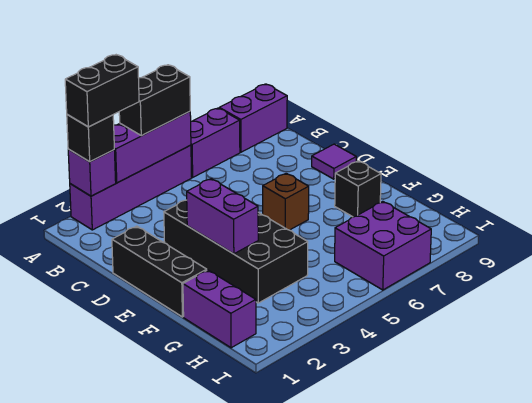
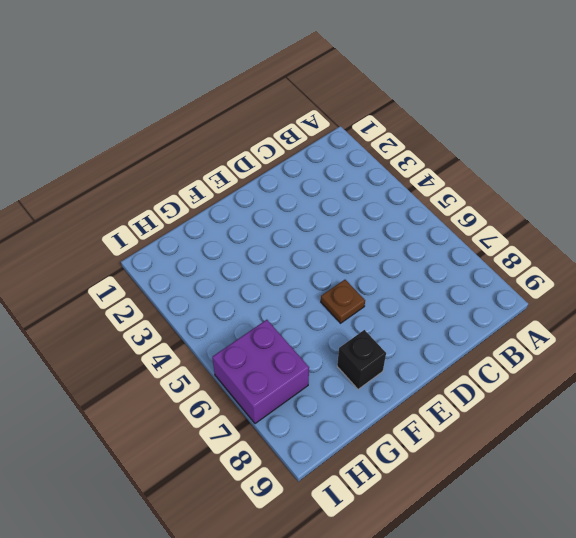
brown plate E6 level 1 -> brown brick E6 level 1
none -> purple brick A2:A5 level 1
none -> purple brick A6:A7 level 1
none -> purple brick A8:A9 level 1

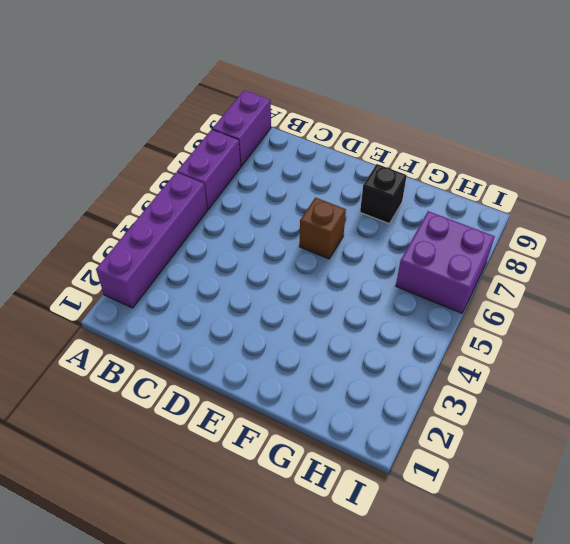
none -> black brick D1:F1 level 1
none -> black brick D3:G4 level 1
none -> purple tile D9 level 1

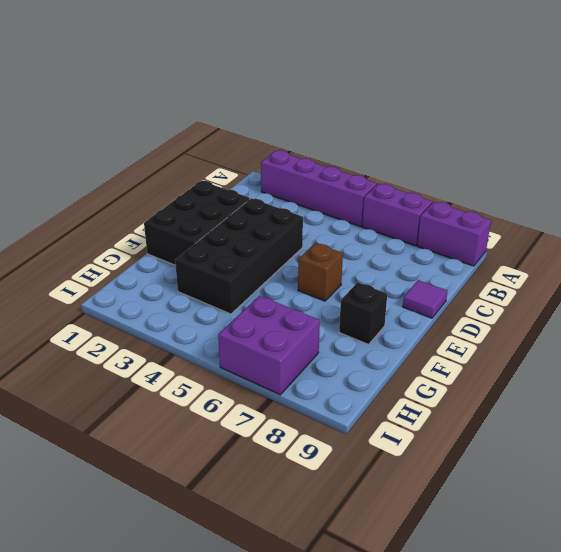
black brick D1:F2 level 1 -> black brick D1:F1 level 1
none -> purple brick G1:H1 level 1
none -> purple brick A2 level 2
none -> purple brick A3:A5 level 2

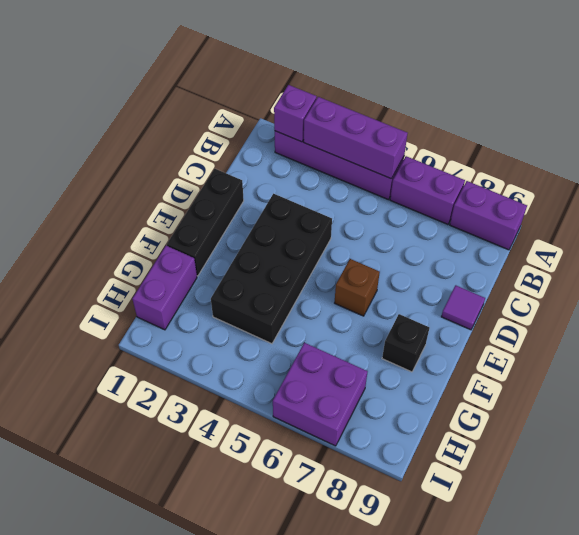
none -> purple brick E3:F3 level 2
none -> black brick A2 level 3
none -> black brick A4:A5 level 3

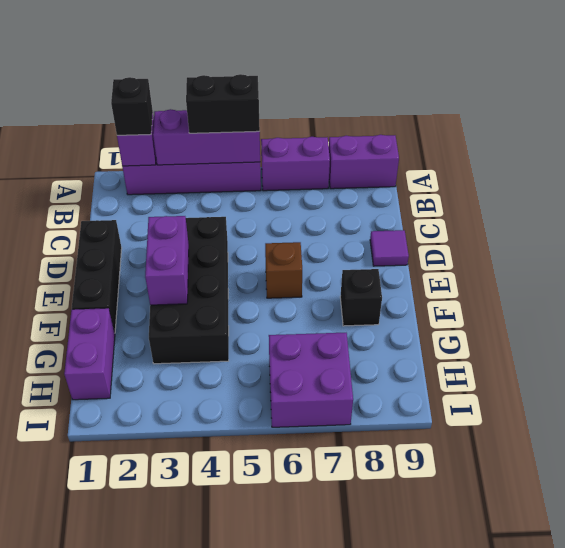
none -> black brick A2:A3 level 4

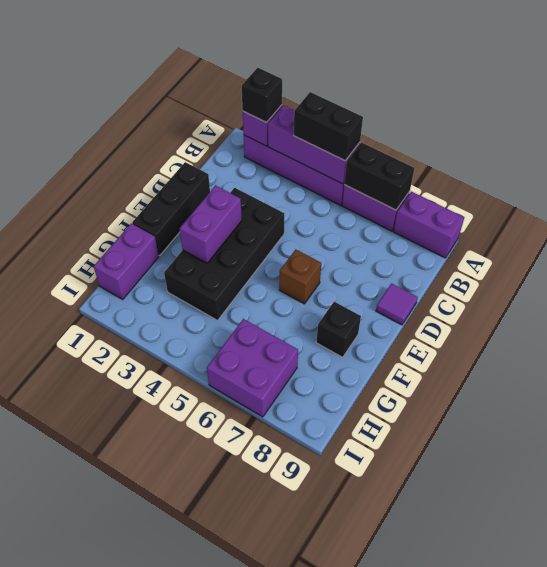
black brick A6:A7 level 2 -> black brick A2:A3 level 4

